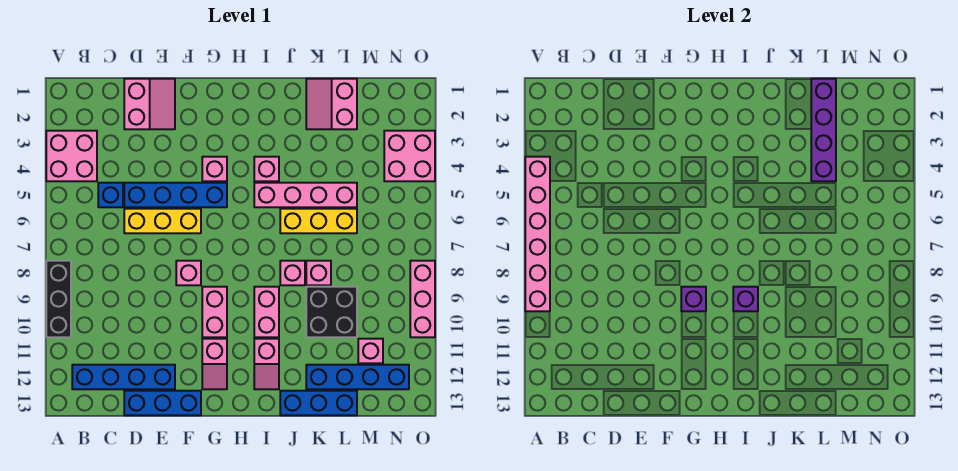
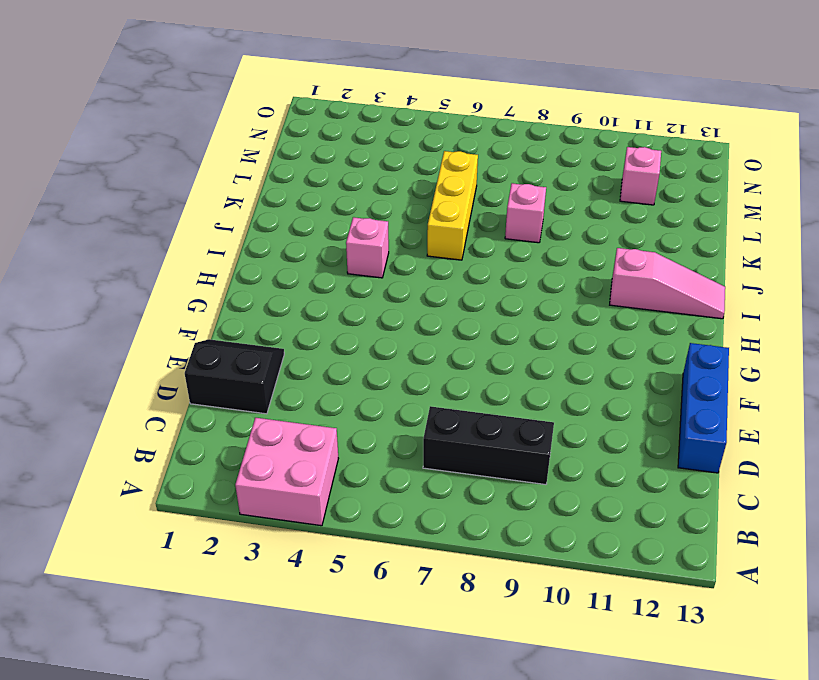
black brick C7:C9 level 1 -> black brick A8:A10 level 1
black slope D1:E2 level 1 top D -> pink slope D1:E2 level 1 top D
pink slope I11:I13 level 1 top 11 -> pink slope I11:I12 level 1 top 11
none -> blue brick B12:E12 level 1
none -> blue brick C5 level 1
none -> blue brick D5:G5 level 1
none -> yellow brick D6:F6 level 1

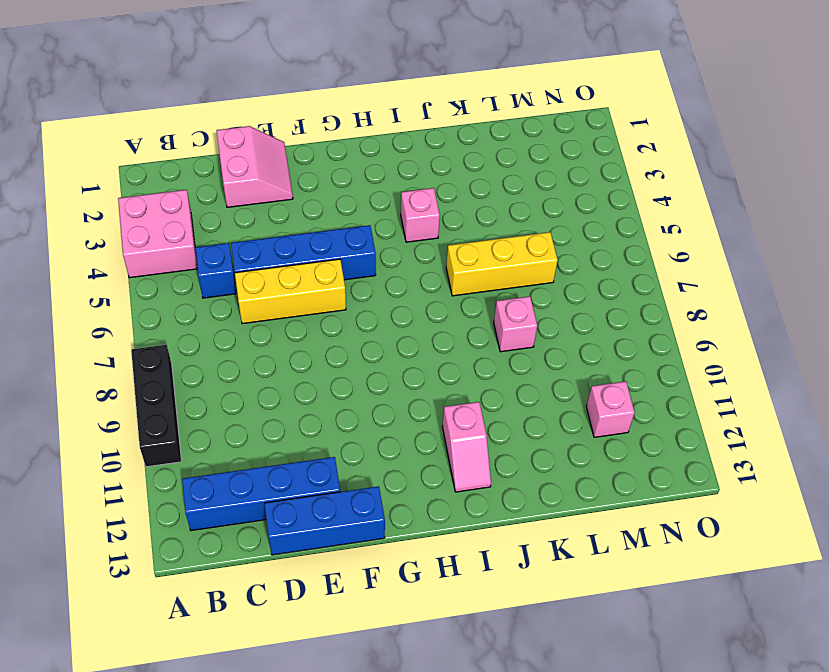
none -> pink brick F8 level 1
none -> pink brick G4 level 1
none -> pink brick G9:G10 level 1
none -> pink slope G11:G12 level 1 top 11

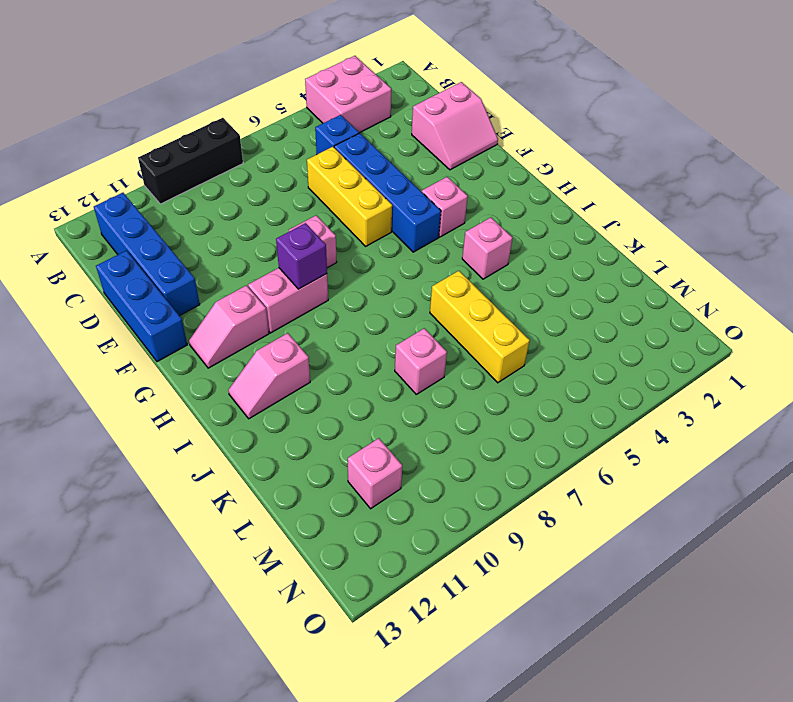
none -> pink brick I5:L5 level 1
none -> pink brick I9:I10 level 1
none -> pink brick J8 level 1
none -> blue brick J13:L13 level 1

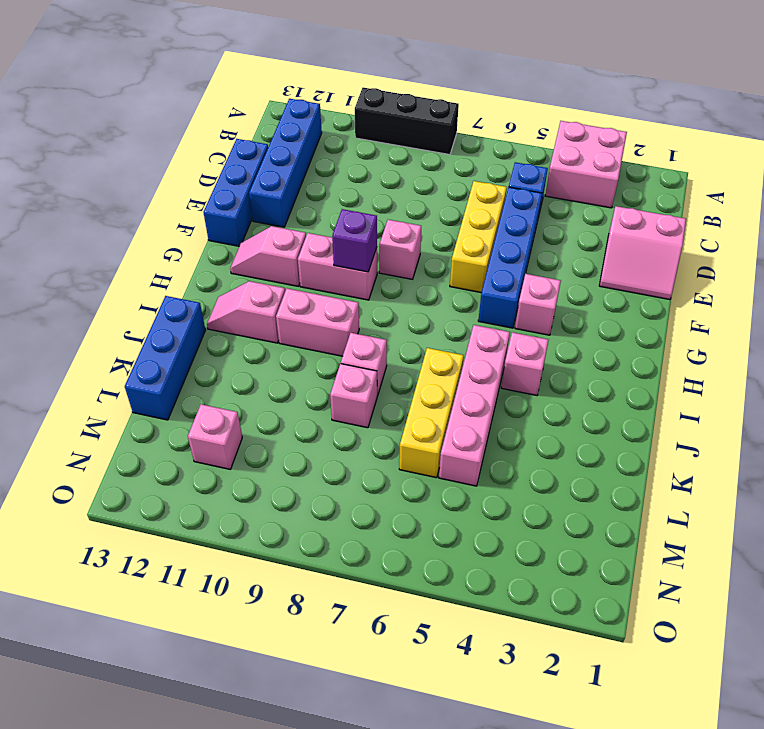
none -> pink slope K1:L2 level 1 top L
none -> black brick K9:L10 level 1
none -> blue brick K12:N12 level 1
none -> pink brick N3:O4 level 1

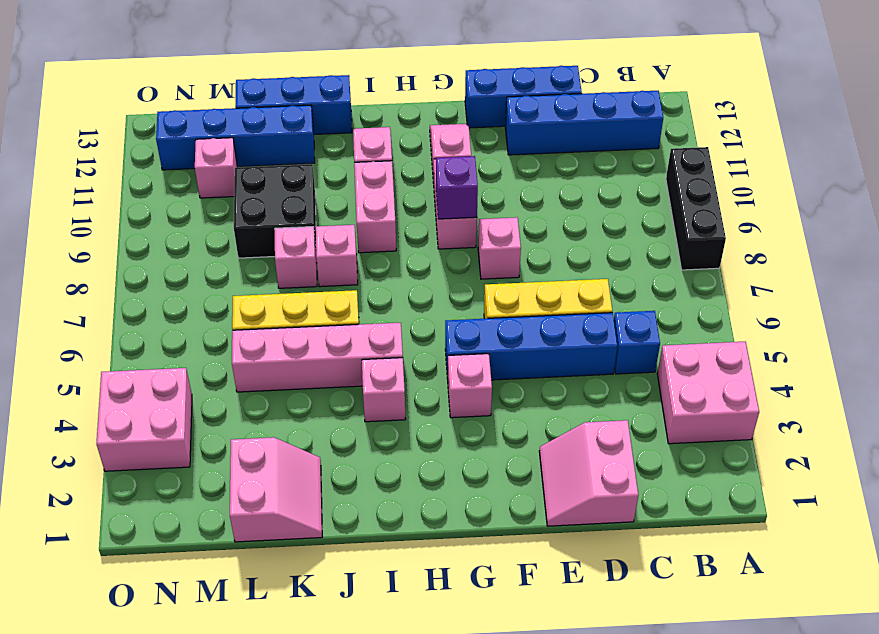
none -> pink brick O8:O10 level 1
none -> pink brick A4:A9 level 2
none -> purple brick I9 level 2
none -> purple brick L1:L4 level 2

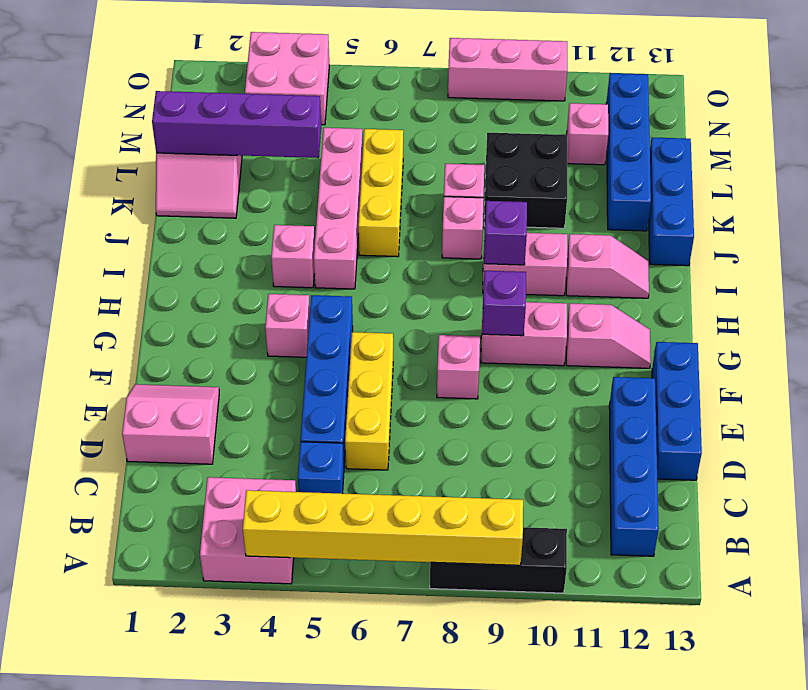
yellow brick A4:A9 level 2 -> pink brick A4:A9 level 2

